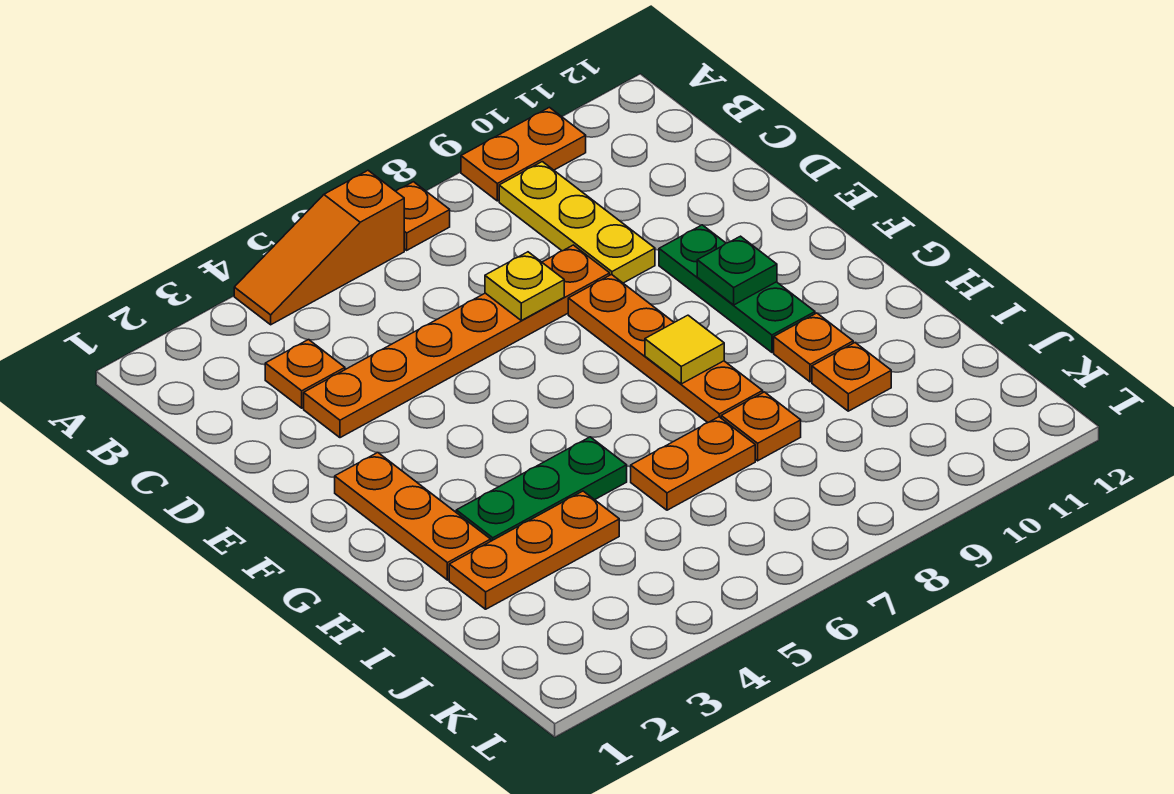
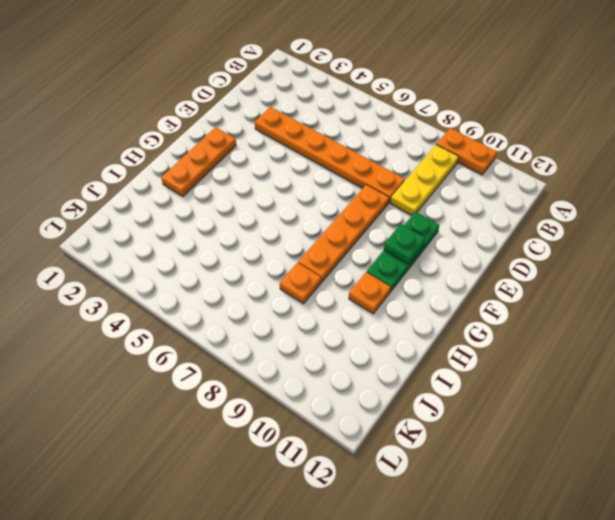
none -> orange slope A4:A6 level 1 top 6
none -> orange plate A7 level 1
none -> orange plate C3 level 1

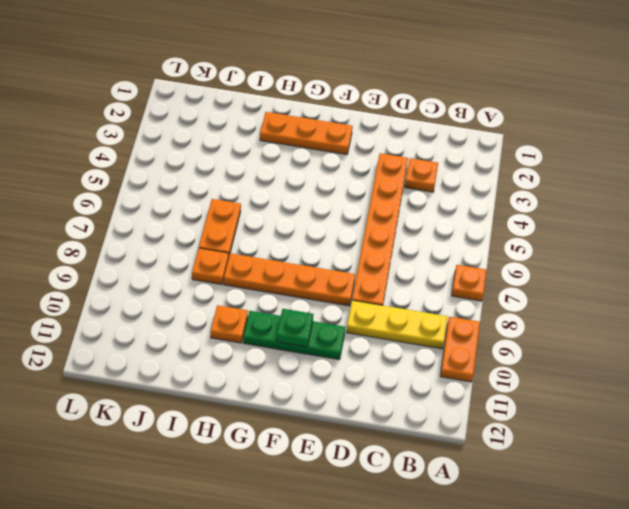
none -> orange slope A4:A6 level 1 top 6
none -> green plate H3:H5 level 1
none -> orange plate I2:I4 level 1

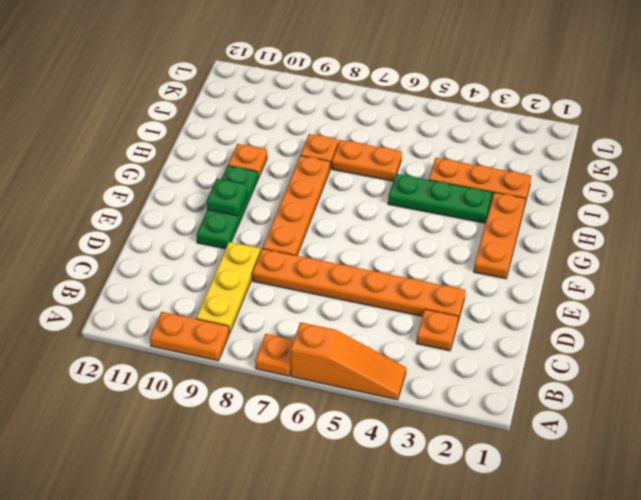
none -> orange plate I10 level 1
none -> yellow plate D7 level 2
none -> yellow tile G8 level 2

